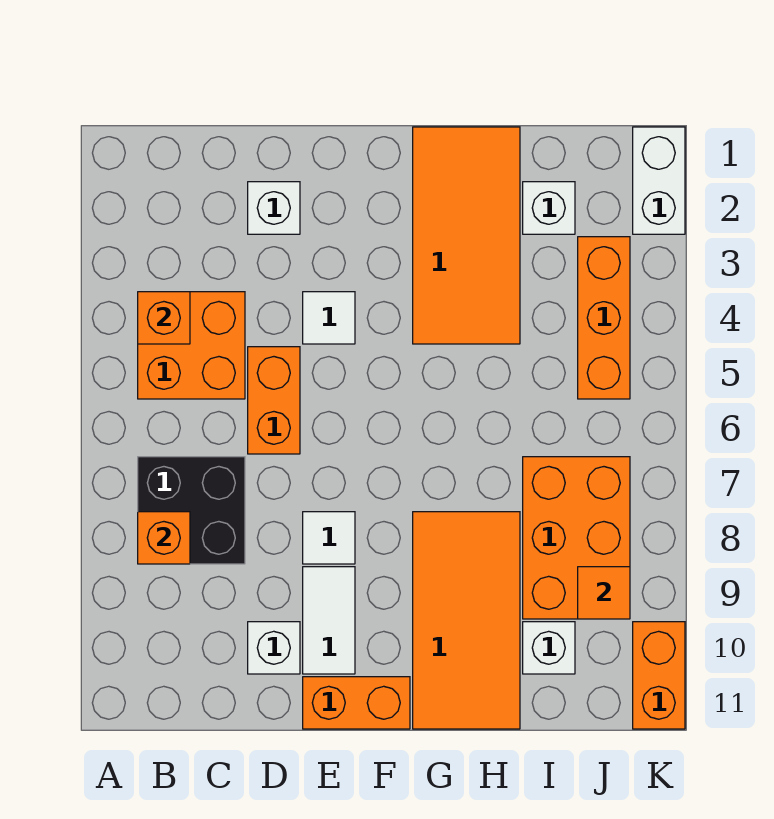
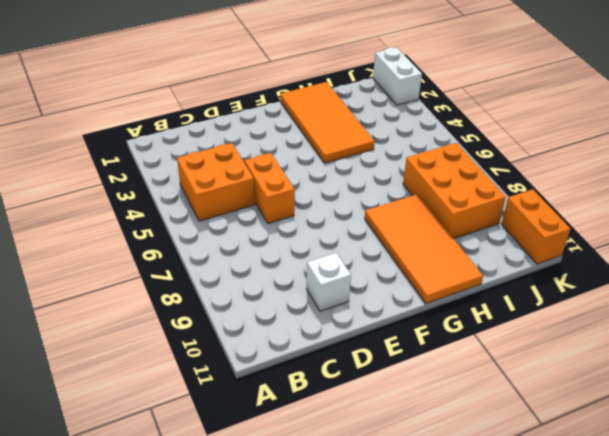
none -> black brick B7:C8 level 1
none -> white brick D2 level 1
none -> white tile E4 level 1

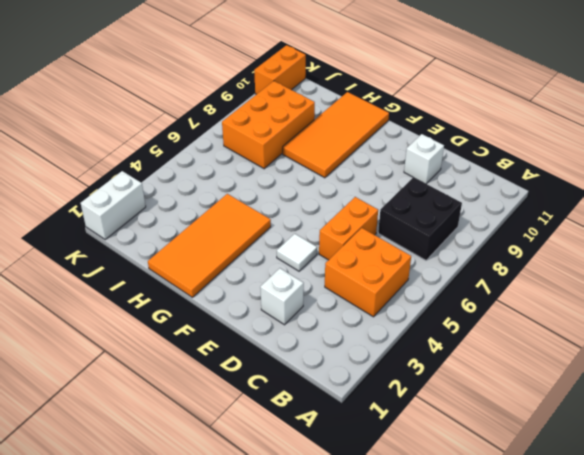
none -> white tile E8 level 1
none -> white tile E9:E10 level 1
none -> orange brick E11:F11 level 1

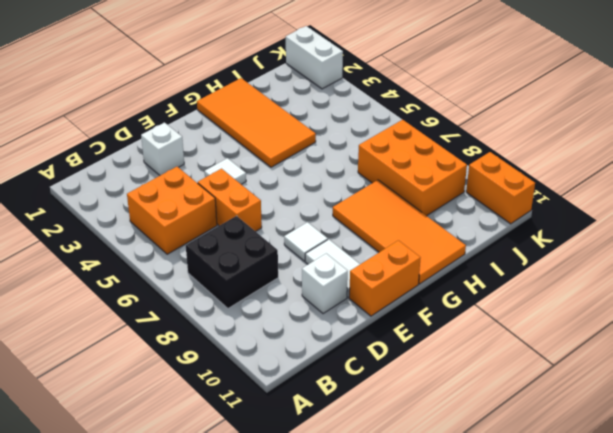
none -> white brick I2 level 1
none -> white brick I10 level 1
none -> orange brick J3:J5 level 1

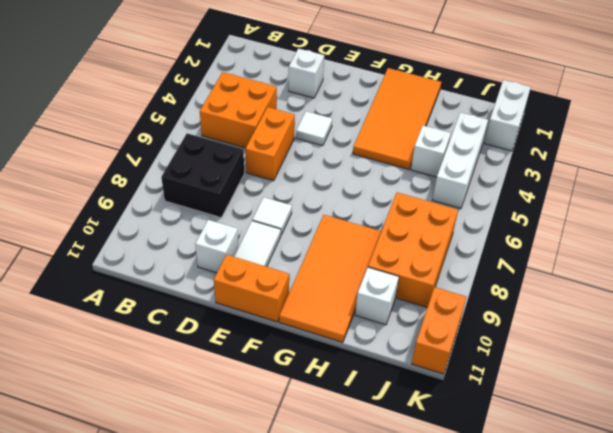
white brick I4 level 1 -> white brick I2 level 1
white brick J3:J5 level 1 -> orange brick J3:J5 level 1
none -> orange brick B4 level 2
none -> orange brick B8 level 2
none -> orange tile J9 level 2

